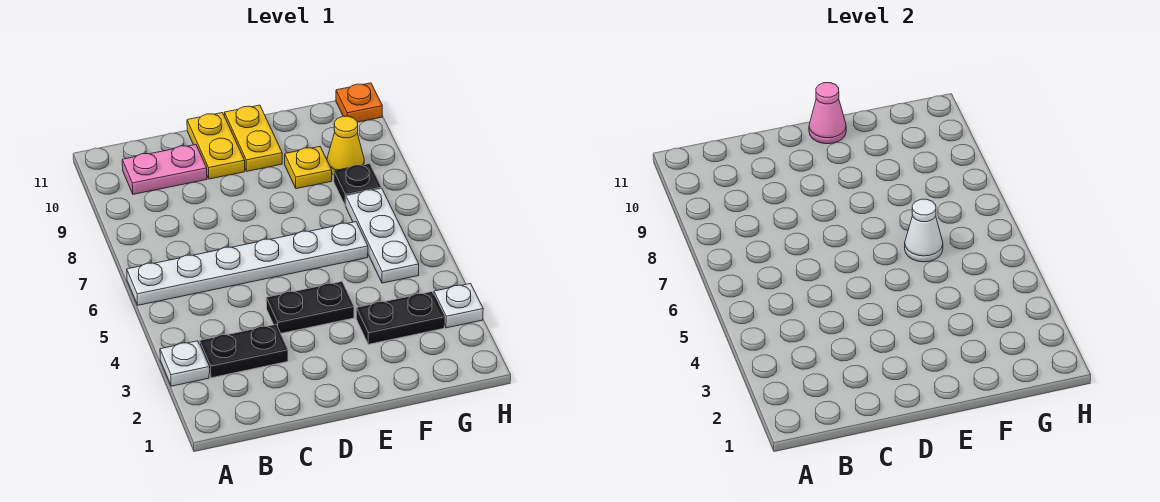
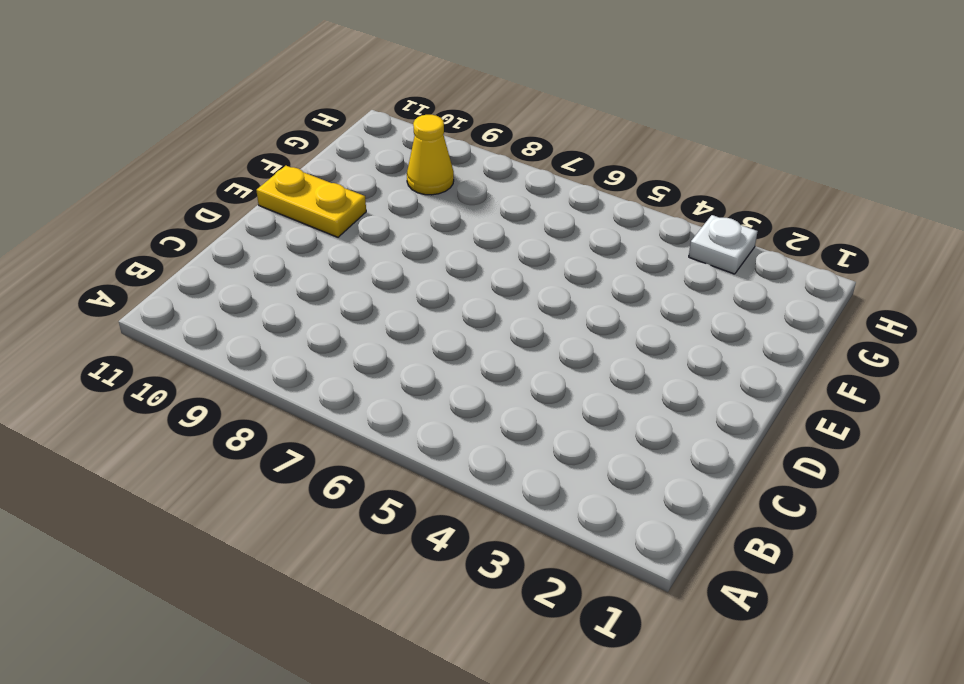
none -> white plate A3 level 1
none -> white plate A6:F6 level 1
none -> black plate B3:C3 level 1

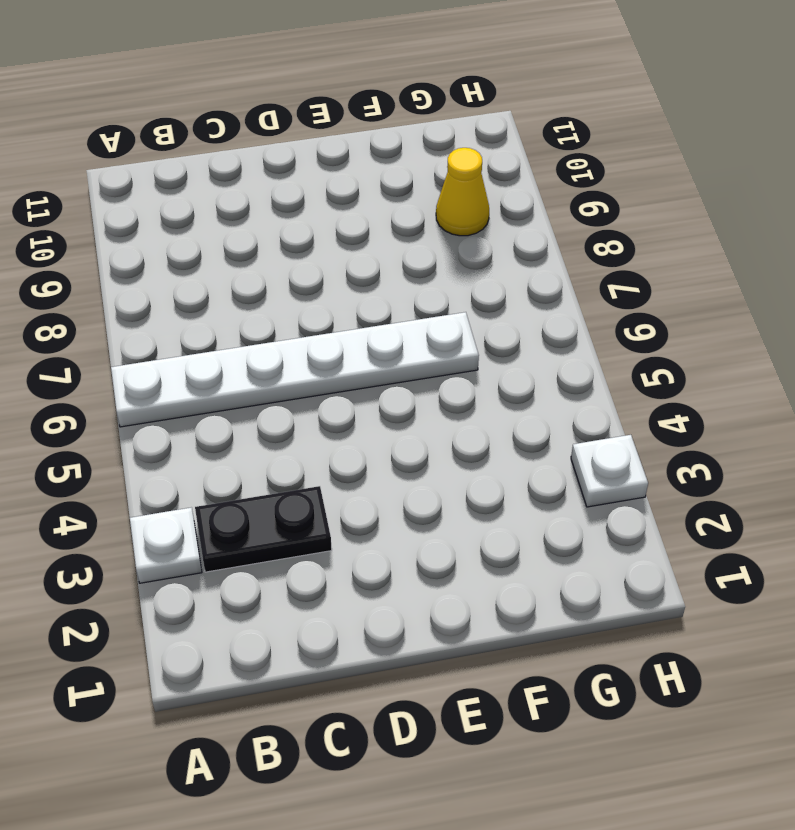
none -> pink plate B10:C10 level 1
none -> black plate D4:E4 level 1
none -> yellow plate D10:D11 level 1

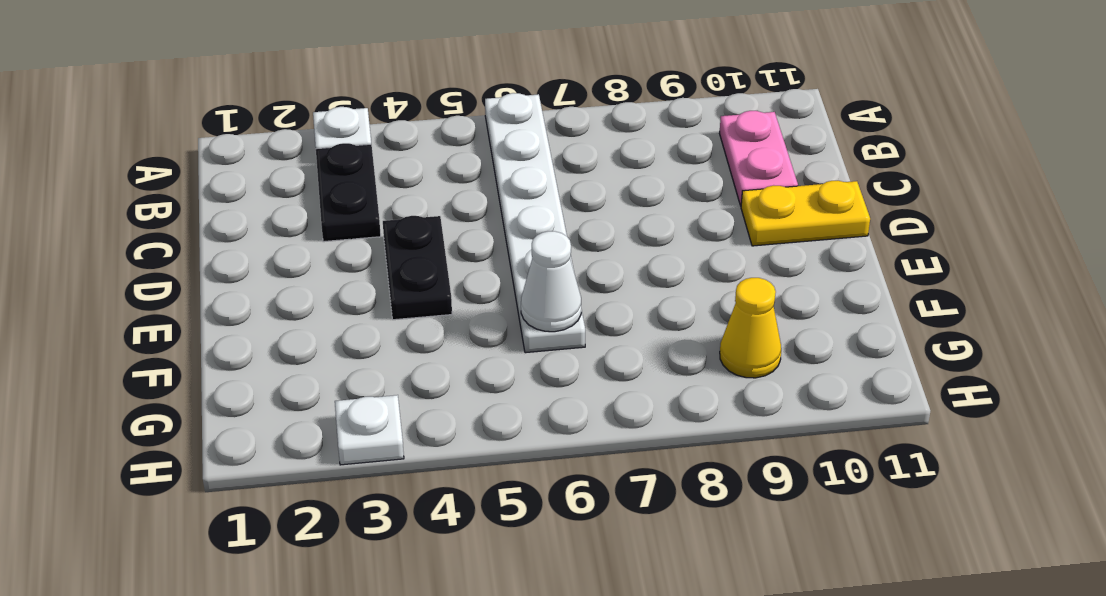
none -> yellow plate E10:E11 level 1
none -> black plate F3:G3 level 1
none -> yellow plate F9 level 1

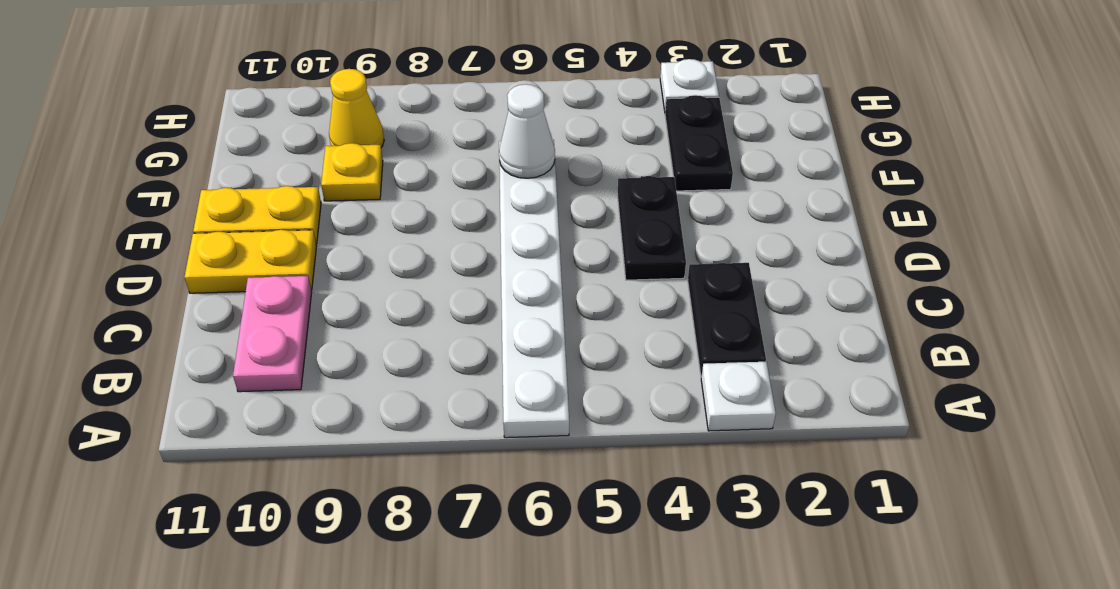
none -> white plate G5:G7 level 1
none -> black plate G8 level 1
none -> orange plate H11 level 1

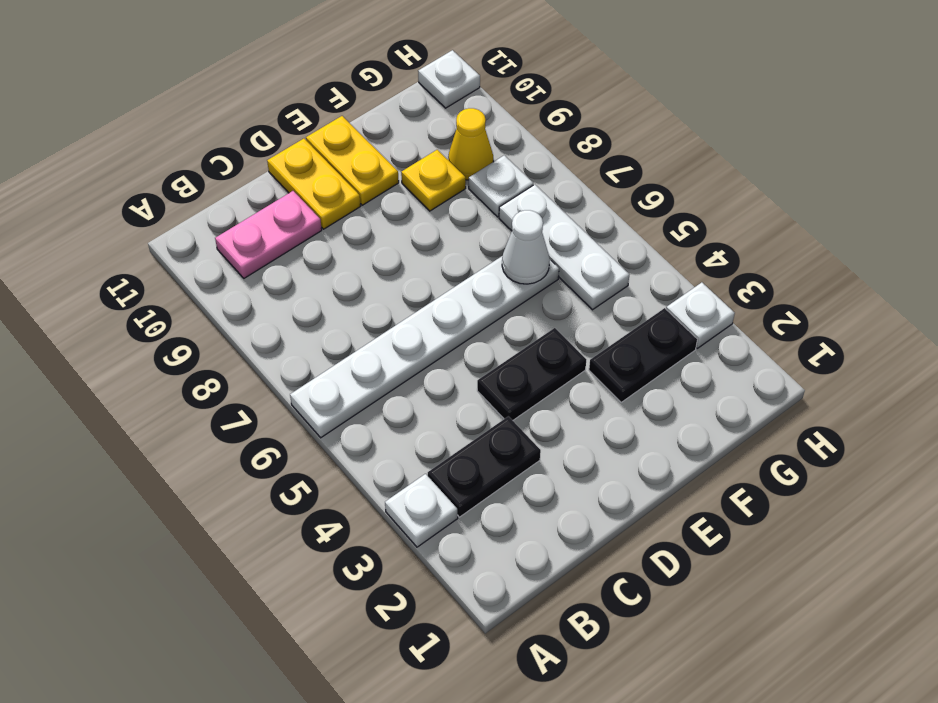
white plate G8 level 1 -> black plate G8 level 1
white plate H11 level 1 -> orange plate H11 level 1
none -> pink cone E11 level 2

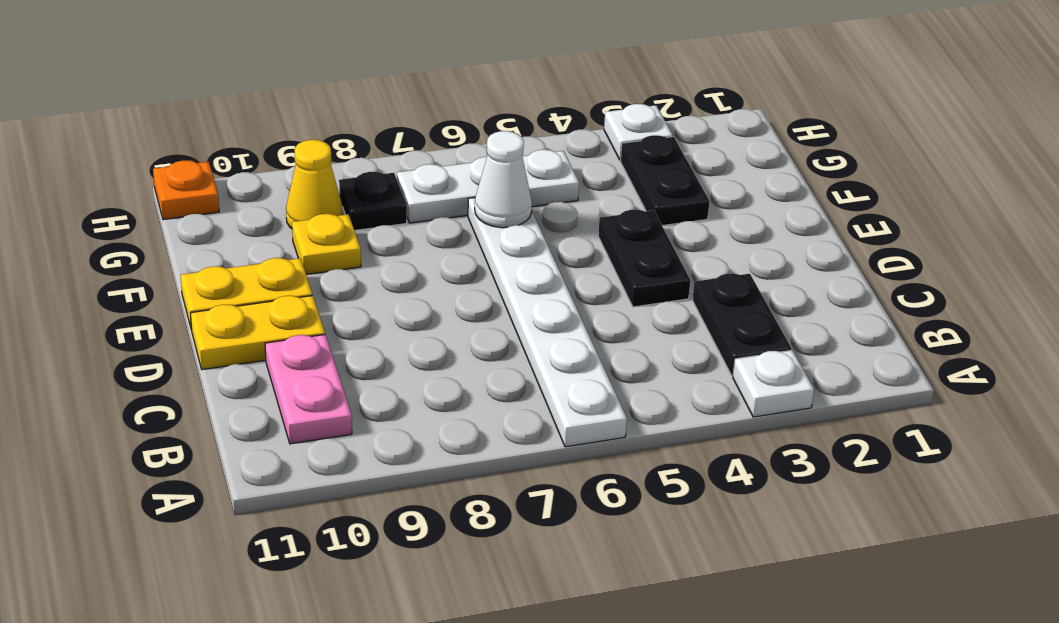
none -> pink cone E11 level 2

